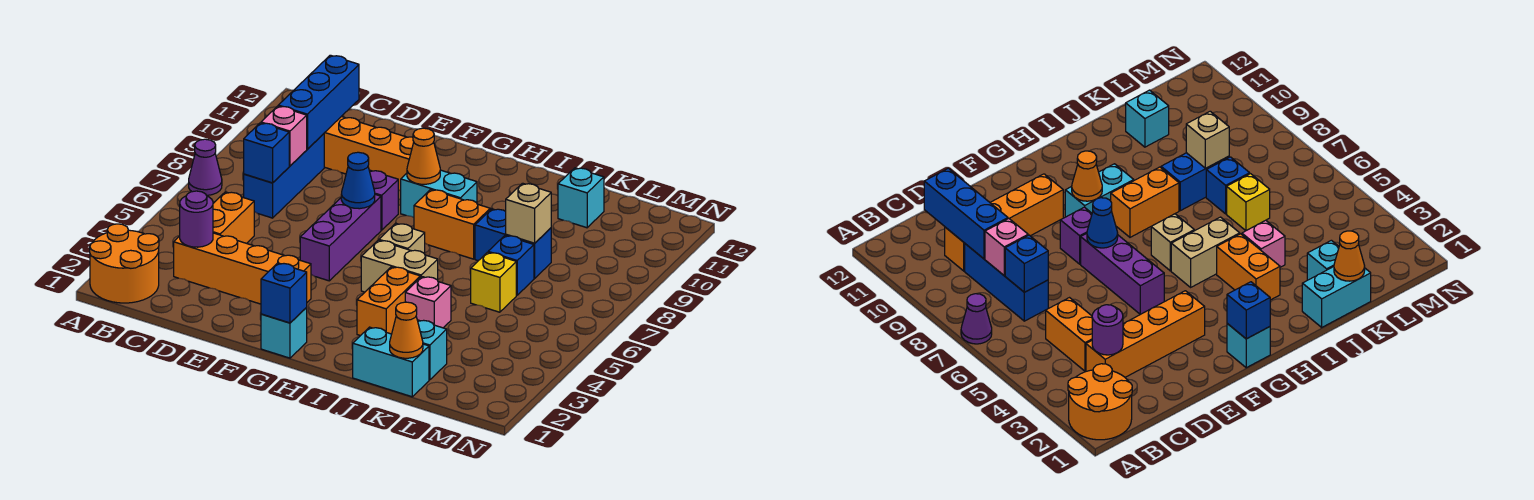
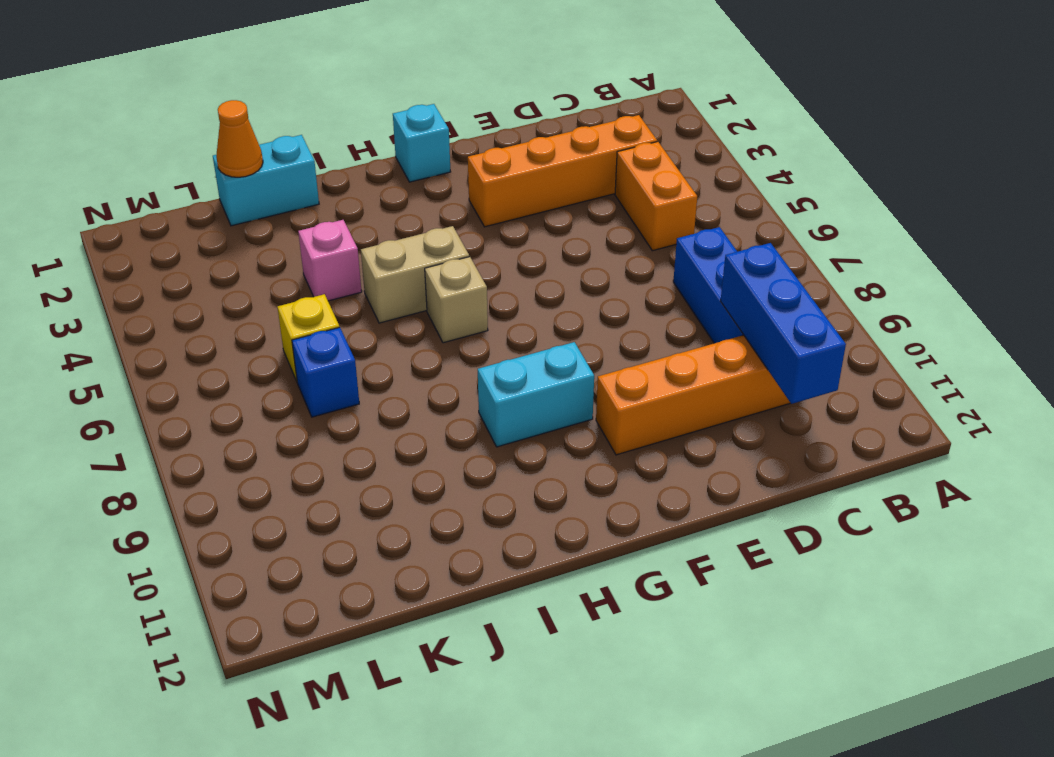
none -> orange round brick A1:B2 level 1
none -> purple cone A7 level 1
none -> purple brick F5:F7 level 1
none -> purple brick F8 level 1

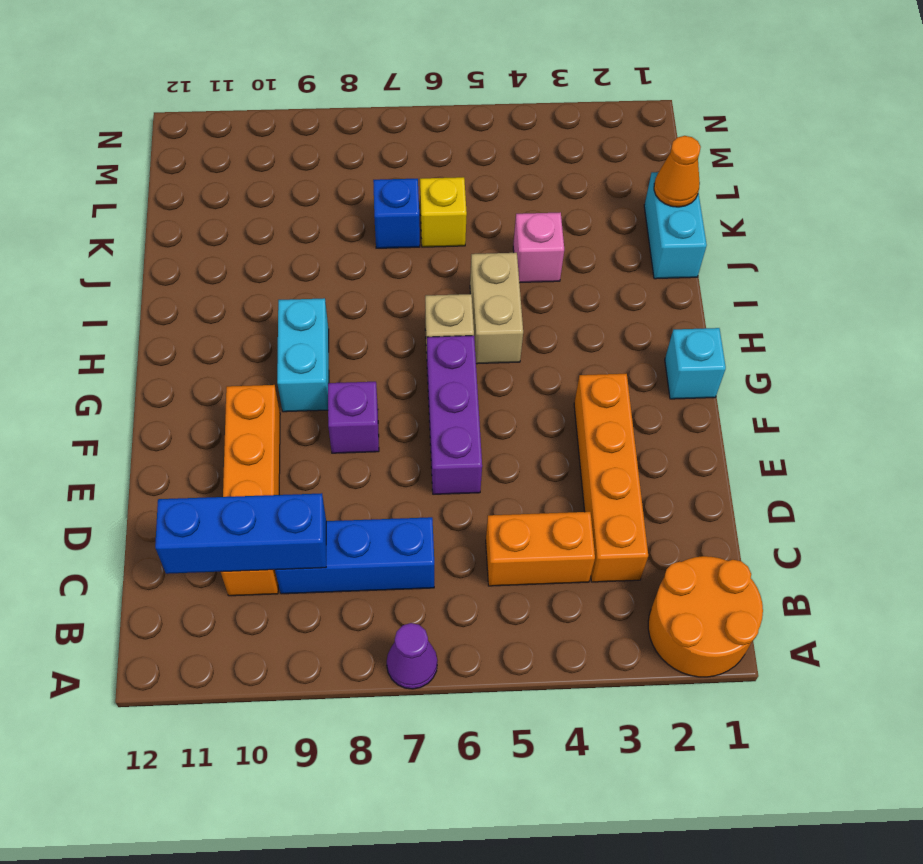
purple brick E6:G6 level 1 -> purple brick F5:F7 level 1
none -> orange brick H8:I8 level 1
none -> orange brick I3:I4 level 1
none -> blue brick J8:K8 level 1
none -> cyan brick K2 level 1

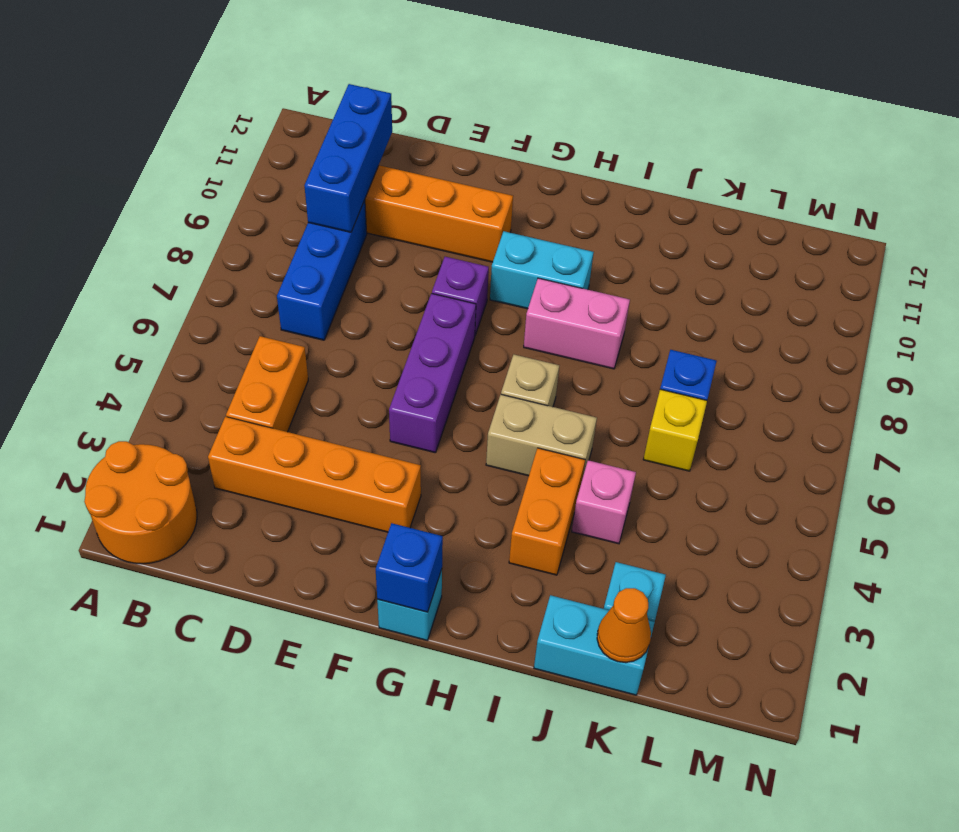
pink brick H8:I8 level 1 -> orange brick H8:I8 level 1
none -> purple cone A7 level 1
none -> blue brick J8:K8 level 1
none -> cyan brick K11 level 1
none -> purple round brick C3 level 2

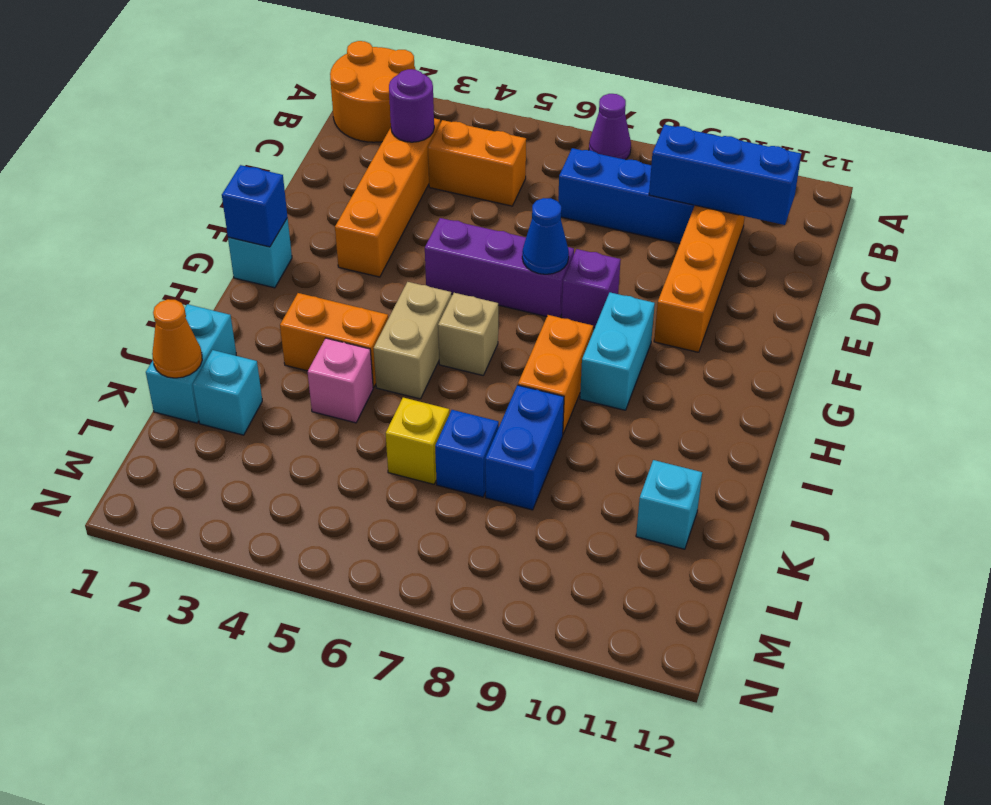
none -> blue brick C7 level 2
none -> pink brick C8 level 2
none -> orange cone G9 level 2
none -> tan brick K8 level 2

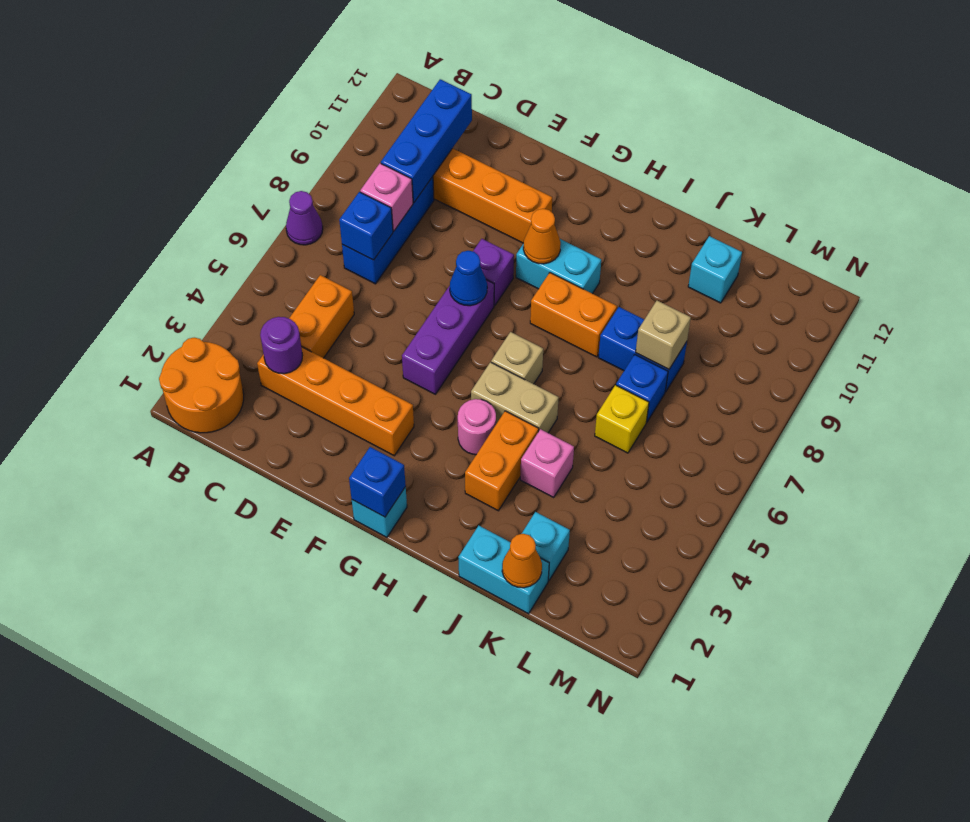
pink round brick H4 level 1 -> none

